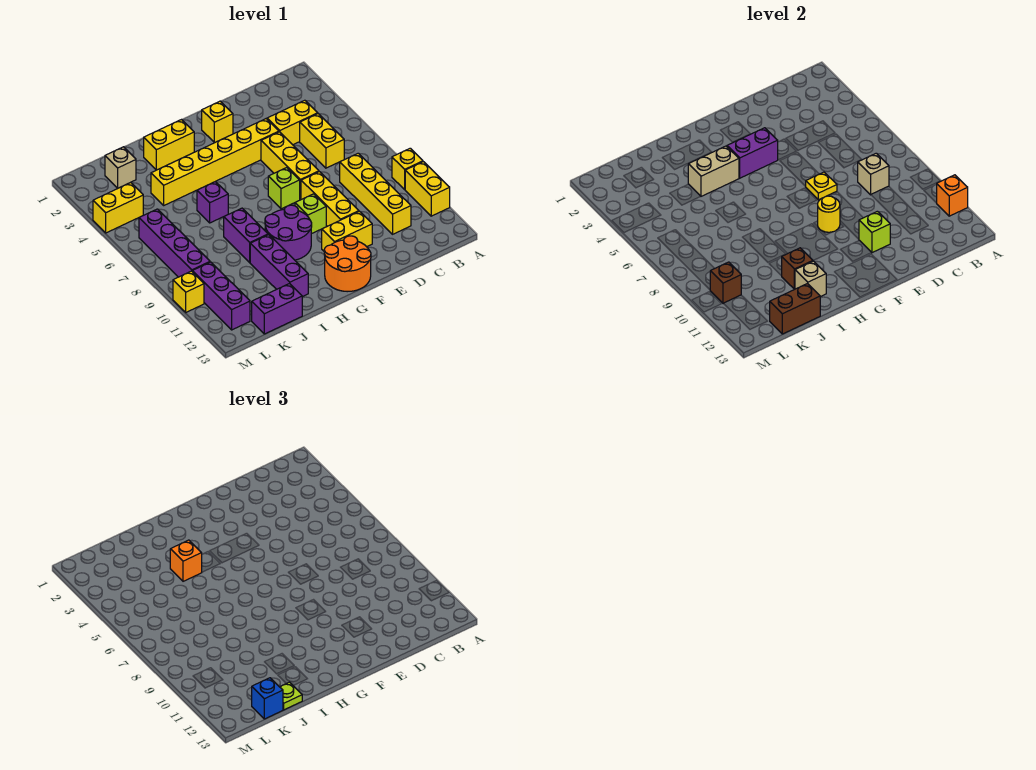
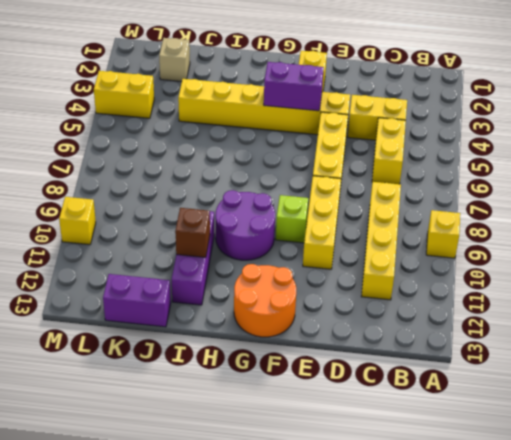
none -> yellow brick A10:A11 level 1
none -> yellow brick E11:F11 level 1
none -> lime brick F7 level 1
none -> yellow brick H2:I2 level 1

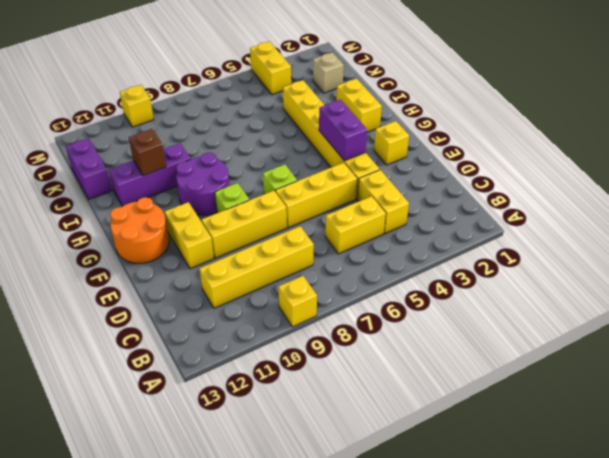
none -> yellow brick A10:A11 level 1
none -> purple brick I6 level 1
none -> purple brick I8:I9 level 1
none -> purple brick L6:L9 level 1

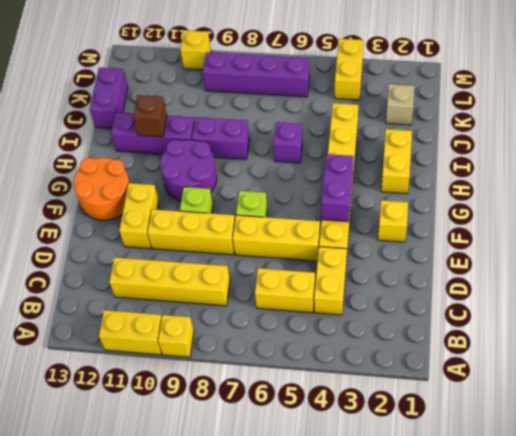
none -> purple brick L10:L12 level 1
none -> orange brick A11 level 2
none -> tan brick C8 level 2
none -> yellow plate E7 level 2

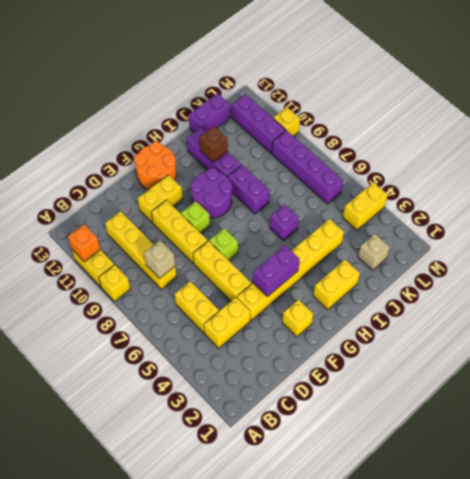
none -> yellow plate E7 level 2
none -> lime brick E11 level 2
none -> yellow round brick F9 level 2
none -> tan brick H4:I4 level 2

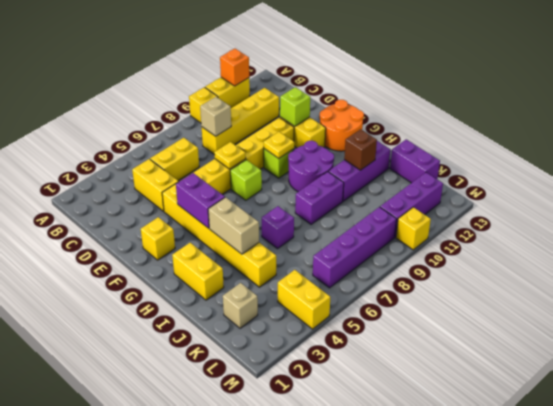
yellow plate F9 level 2 -> yellow round brick F9 level 2
none -> tan brick I12 level 2
none -> brown brick J13:K13 level 2
none -> brown brick L10 level 2
none -> orange brick I4 level 3

